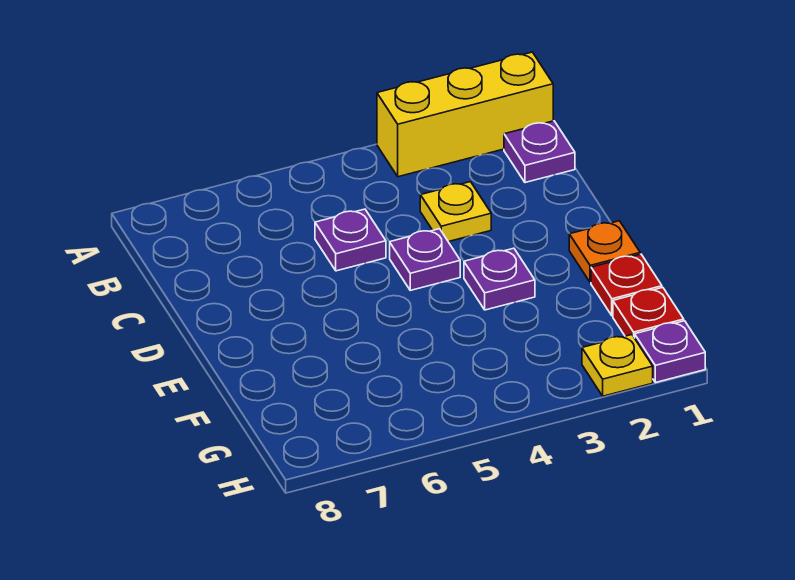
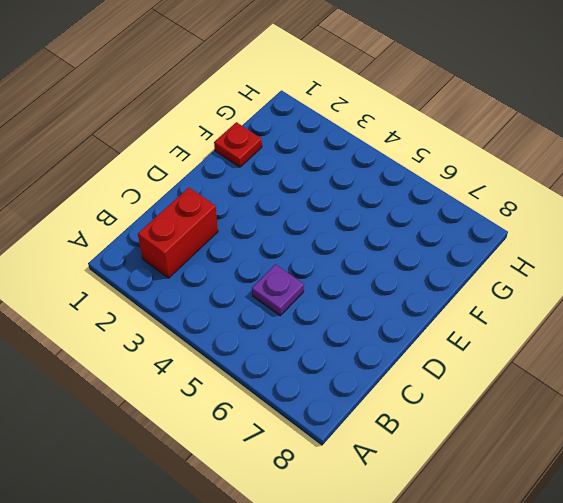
red brick B2:C2 level 1 -> none
none -> yellow brick A1:A3 level 1
none -> purple plate B1 level 1

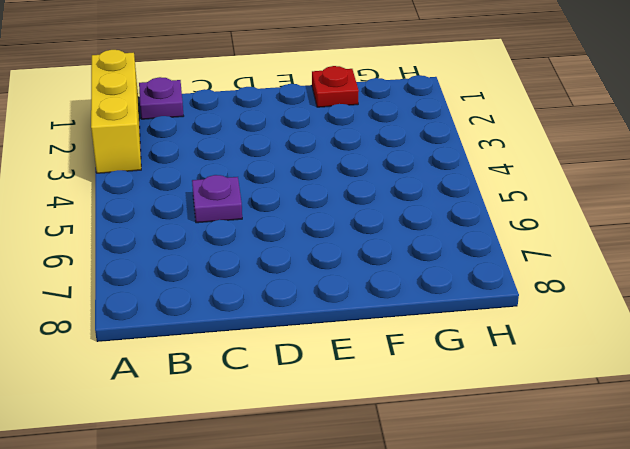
none -> yellow plate C3 level 1
none -> purple plate D4 level 1

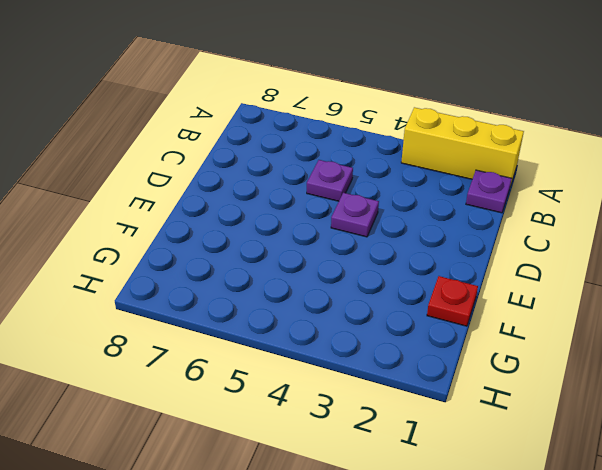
none -> yellow plate C3 level 1
none -> orange plate E1 level 1

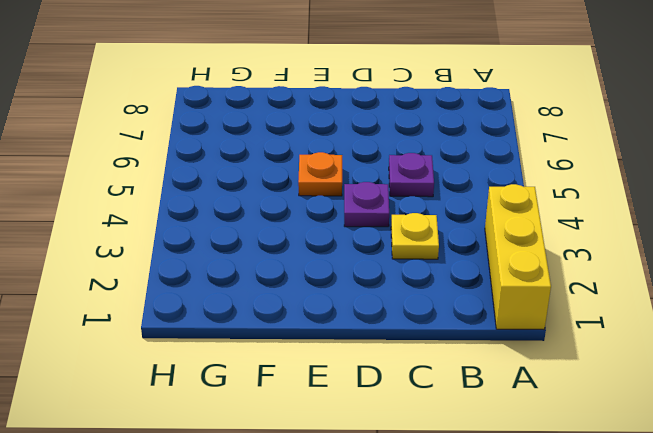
orange plate E5 level 1 -> orange plate E1 level 1
none -> purple plate B1 level 1
none -> purple plate E3 level 1

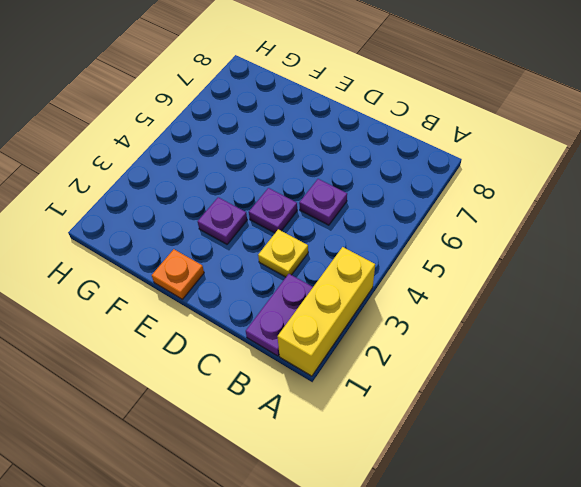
purple plate B1:B2 level 1 -> purple plate B1 level 1
none -> red plate F1 level 1
none -> red plate G1 level 1

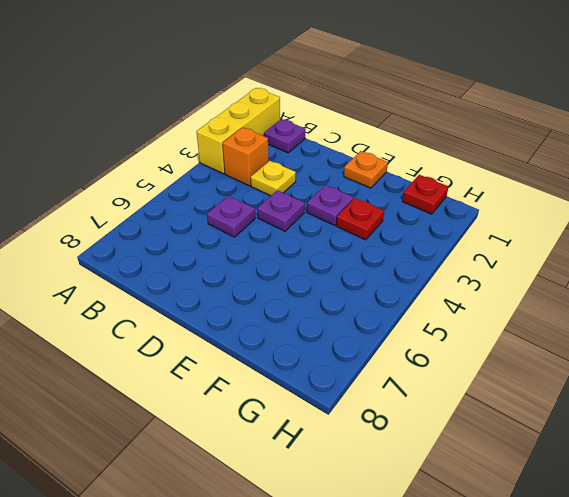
orange brick B3 level 1 -> none
red plate F3 level 1 -> red plate F1 level 1
none -> purple plate H1 level 1
none -> yellow plate H2 level 1

